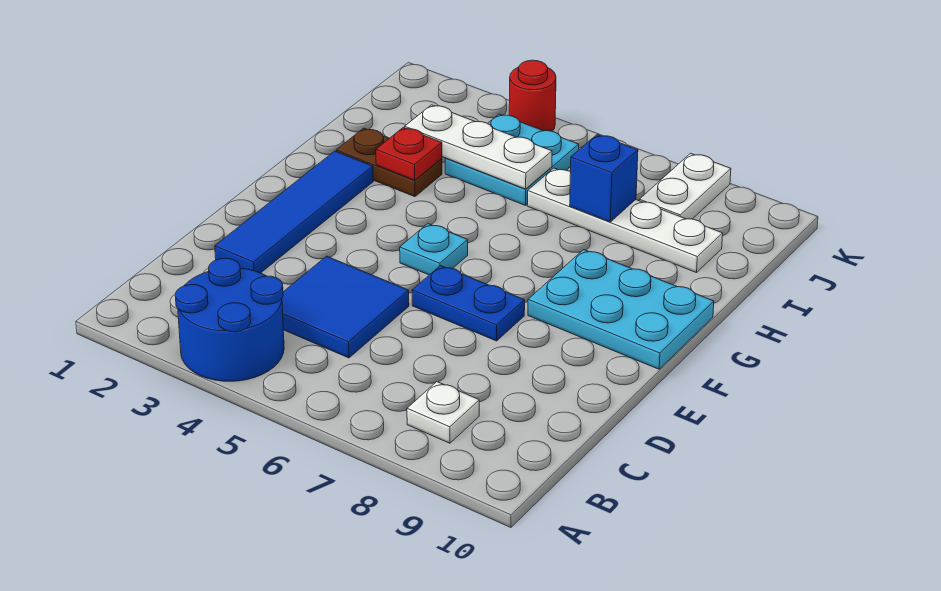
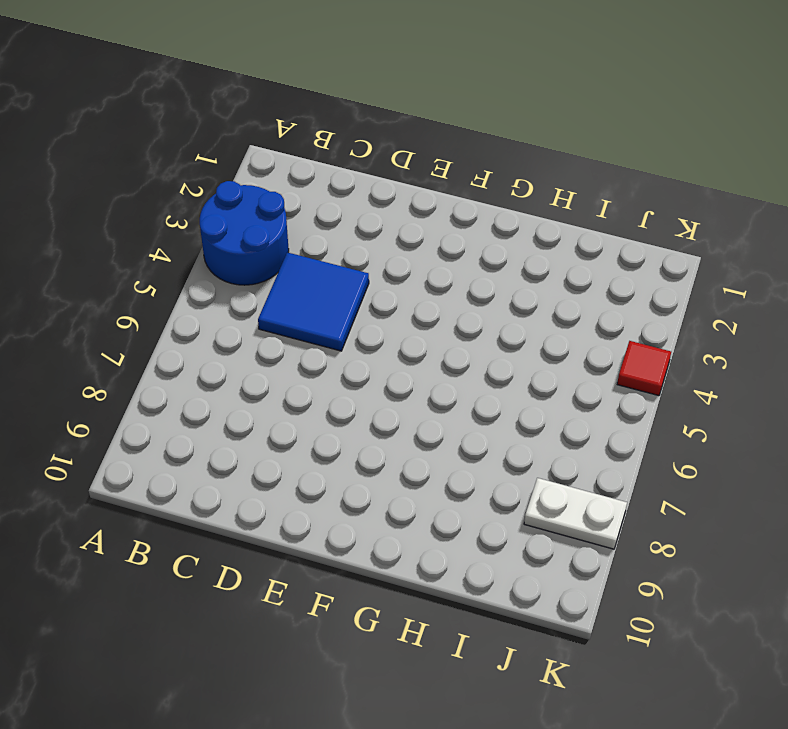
red tile K4 level 1 -> red round brick K4 level 1
none -> white plate B8 level 1
none -> blue tile D2:G2 level 1
none -> blue plate E6:E7 level 1

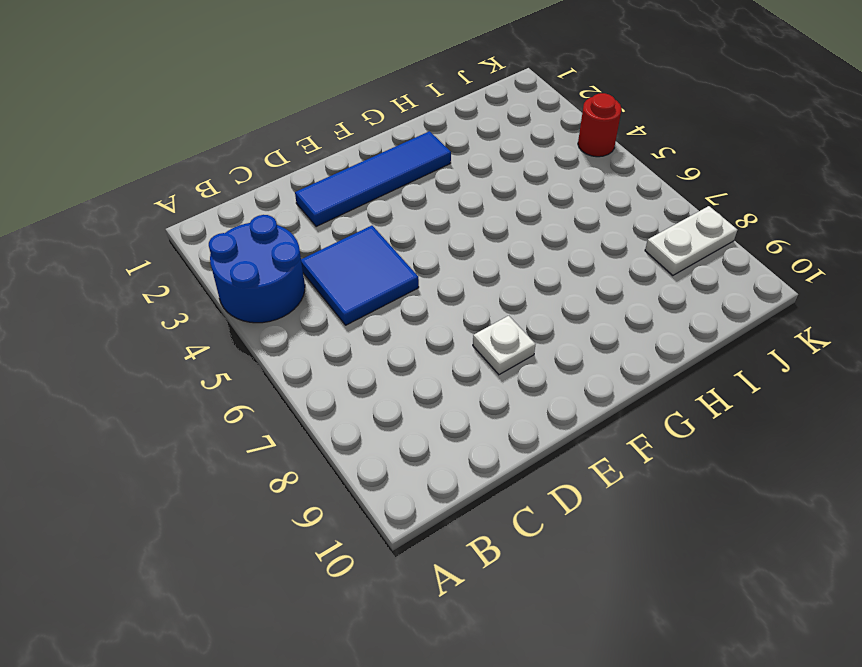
white plate E8 level 1 -> white plate B8 level 1
none -> blue plate E6:E7 level 1
none -> cyan plate F5 level 1
none -> cyan plate F8:G10 level 1

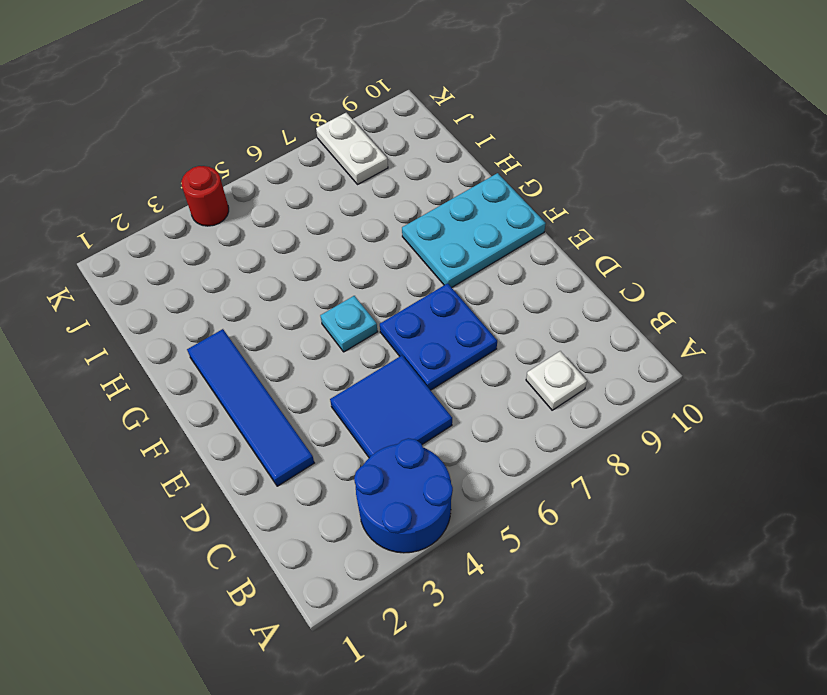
blue plate D6:E7 level 1 -> blue plate E6:E7 level 1
none -> brown plate H2:H3 level 1
none -> cyan plate I4:J5 level 1
none -> white plate I6:I9 level 1

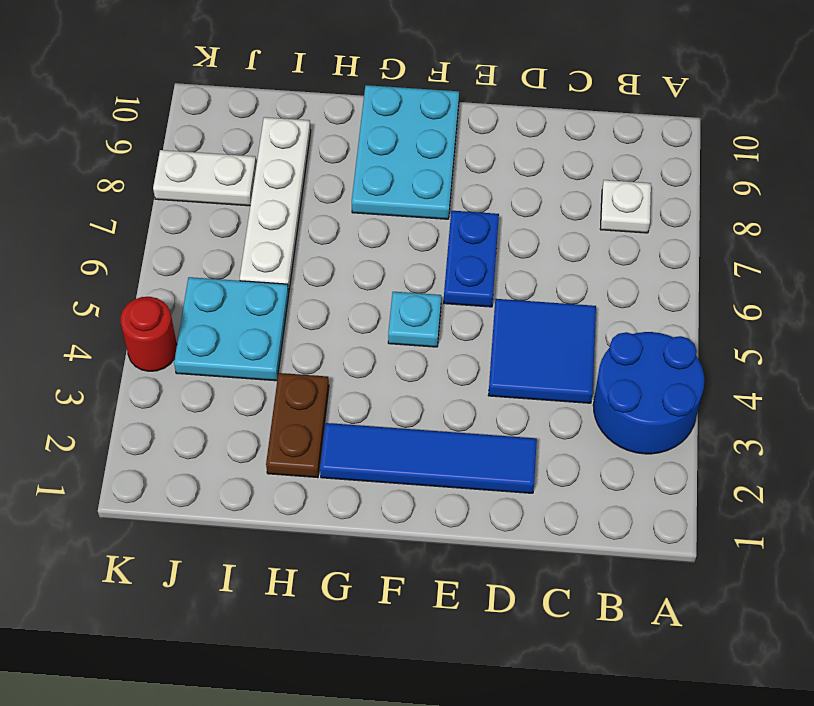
none -> red plate H3 level 2
none -> white plate I3:I5 level 2
none -> blue brick I7 level 2

